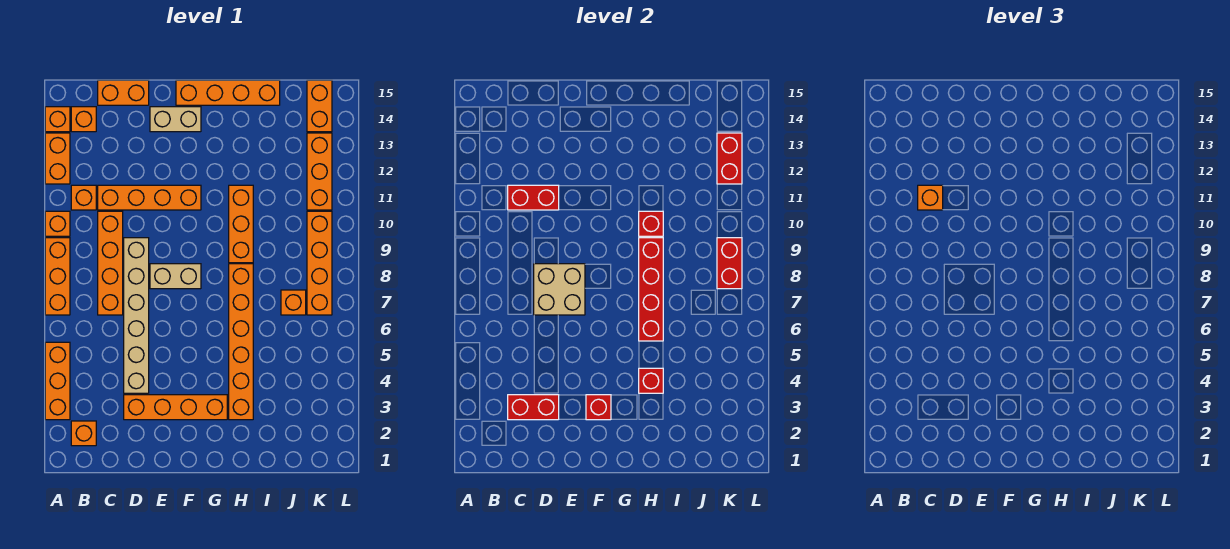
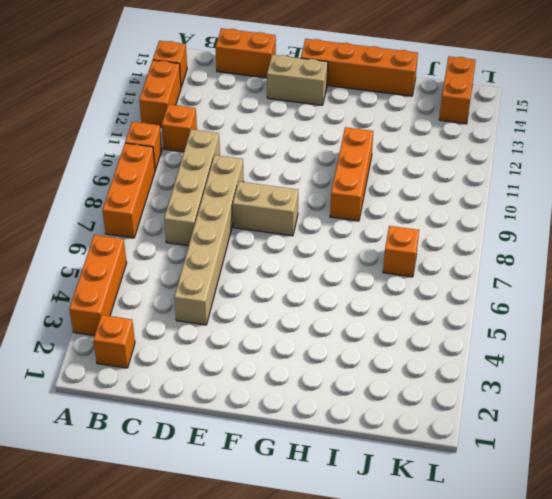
tan brick C7:C10 level 1 -> orange brick C7:C10 level 1
none -> orange brick B14 level 1
none -> orange brick C11:F11 level 1
none -> orange brick D3:G3 level 1
none -> orange brick H3:H8 level 1

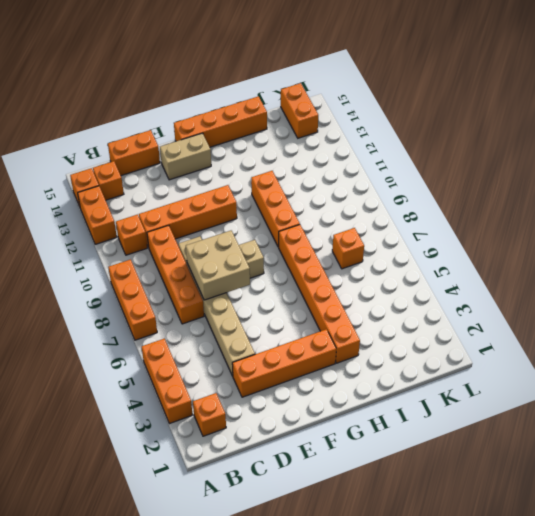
none -> orange brick A10 level 1
none -> orange brick K7:K10 level 1
none -> orange brick K11:K13 level 1
none -> red brick C3:D3 level 2

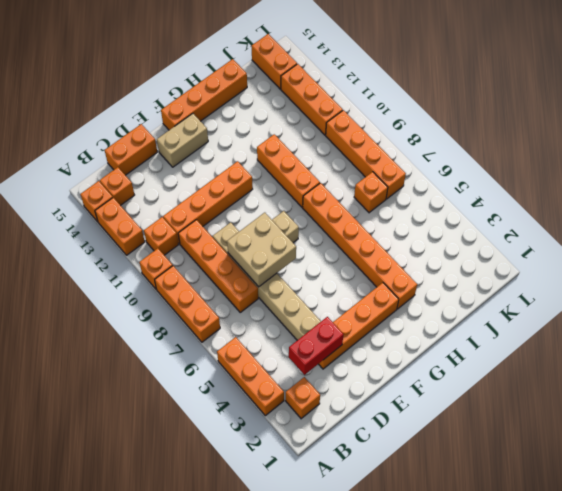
none -> red brick C11:D11 level 2
none -> red brick F3 level 2
none -> red brick H4 level 2
none -> red brick H6:H9 level 2

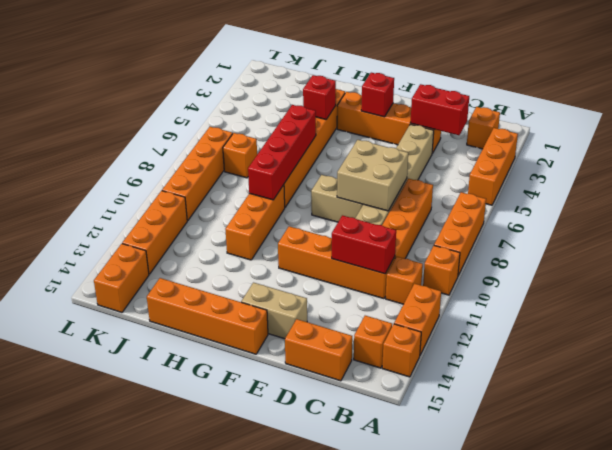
none -> red brick H10 level 2
none -> red brick K8:K9 level 2
none -> red brick K12:K13 level 2
none -> orange brick C11 level 3

